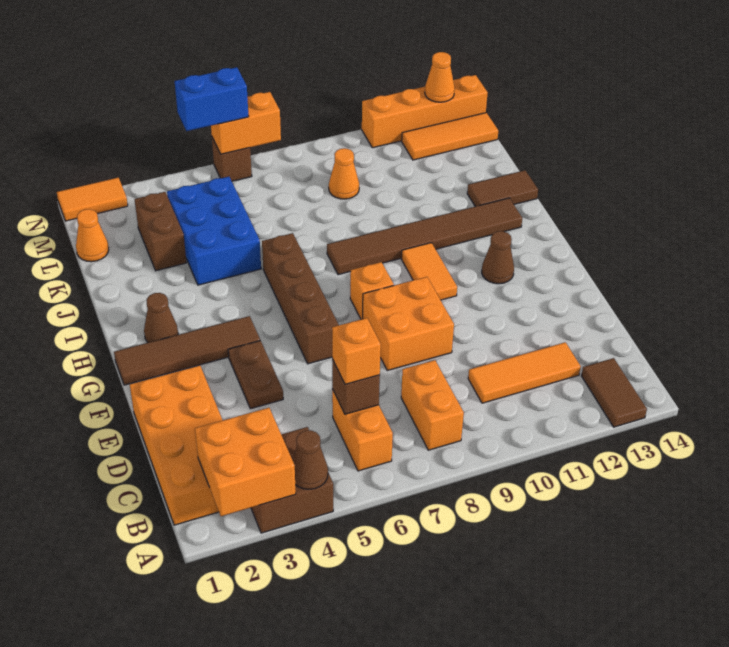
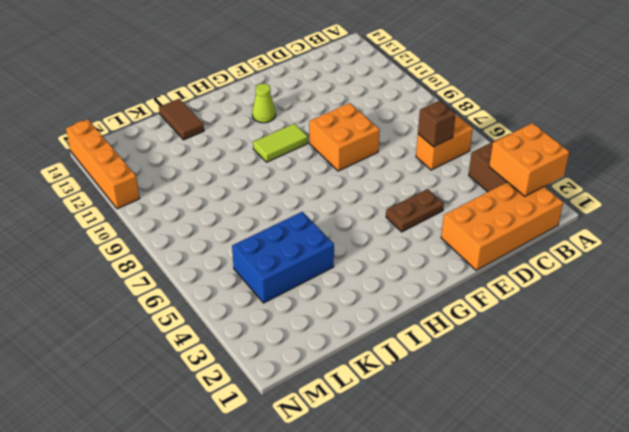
lime tile G10:H10 level 1 -> orange tile G10:H10 level 1
lime cone G12 level 1 -> brown cone G12 level 1
none -> brown tile A13:B13 level 1
none -> orange brick B8:C8 level 1
none -> orange tile C10:C12 level 1
none -> brown brick F6:I6 level 1

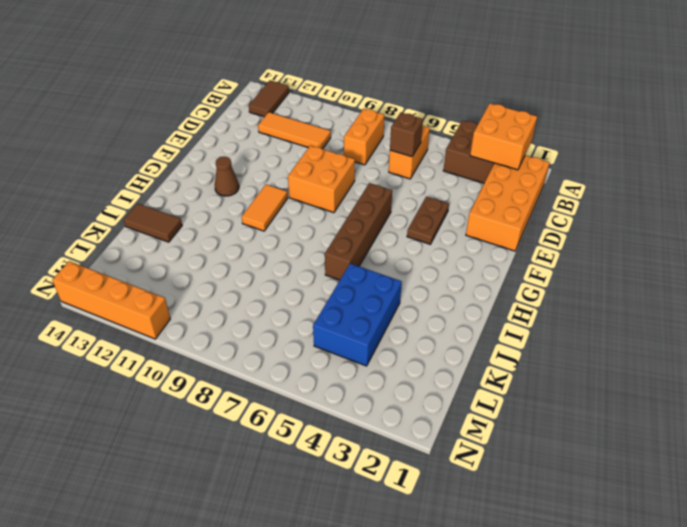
none -> brown tile G1:G4 level 1
none -> orange brick G8 level 1
none -> brown cone H2 level 1
none -> brown tile I8:I13 level 1

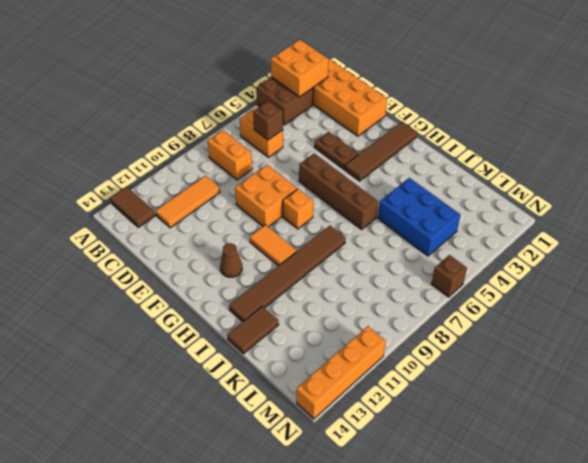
none -> brown cone H2 level 1
none -> brown brick K3:L3 level 1
none -> orange cone L1 level 1
none -> orange cone L9 level 1

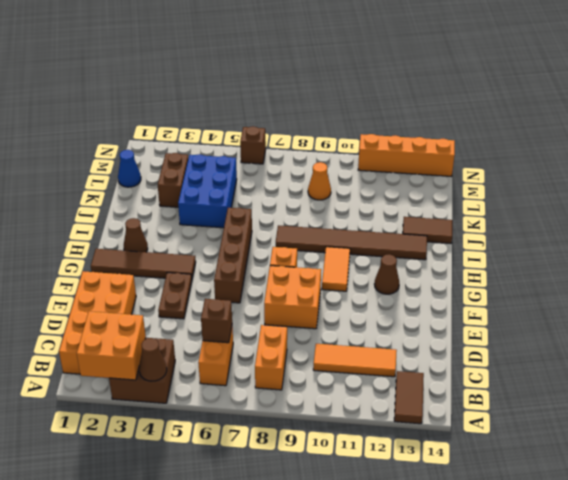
blue cone L1 level 1 -> orange cone L1 level 1
none -> orange tile M12:M14 level 1
none -> orange tile N1:N2 level 1
none -> orange brick N6:N7 level 2
none -> orange cone N13 level 2

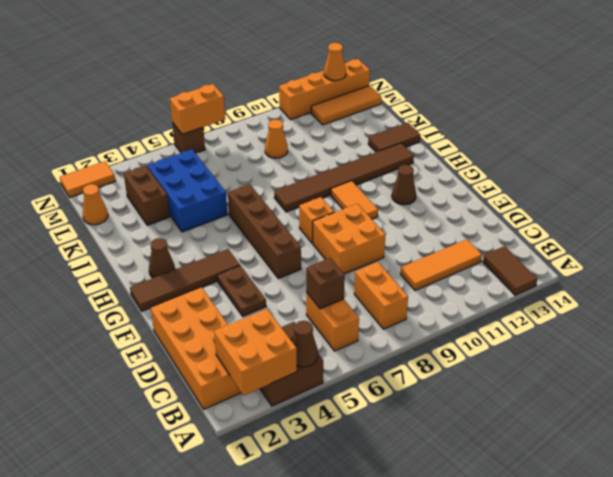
none -> orange brick C6 level 3
none -> blue brick N5:N6 level 3

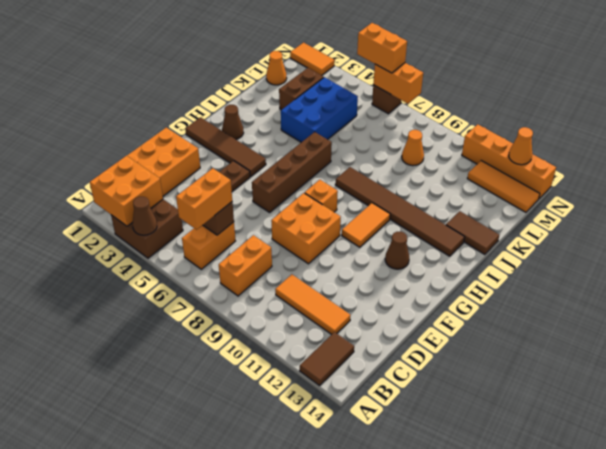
orange brick B6:C6 level 3 -> orange brick C6 level 3
orange brick N5:N6 level 3 -> blue brick N5:N6 level 3

